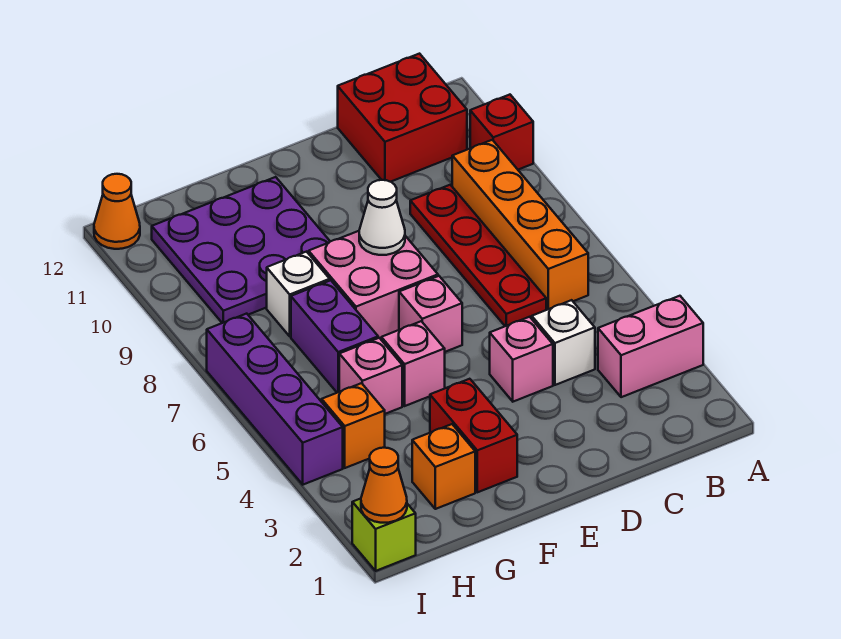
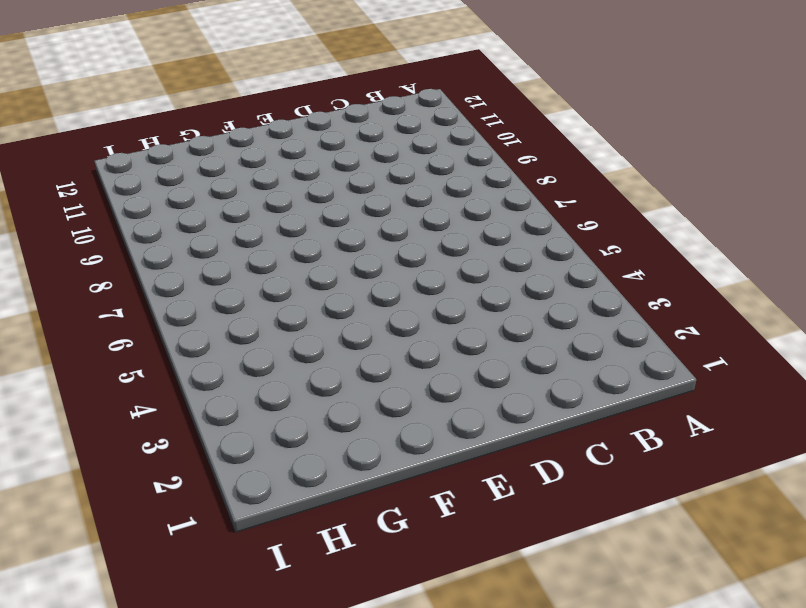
none -> pink brick A3:B3 level 1
none -> red brick A10 level 1
none -> orange brick B6:B9 level 1

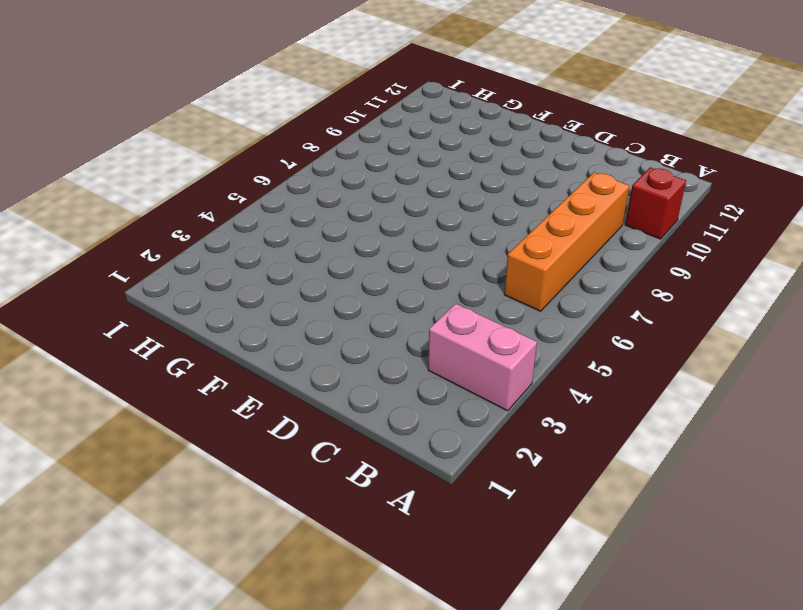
none -> red brick B11:C12 level 1
none -> white brick C4 level 1
none -> red plate C6:C9 level 1

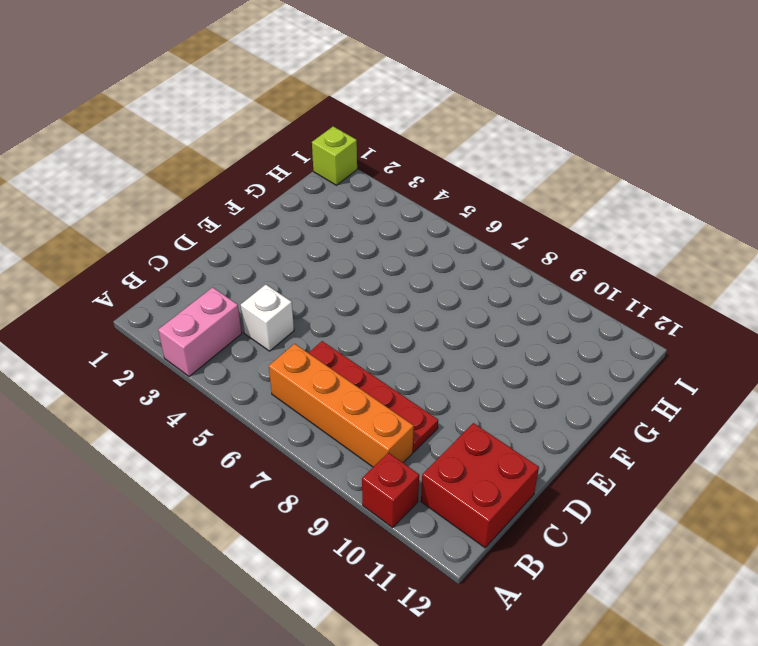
none -> pink brick D4 level 1
none -> pink brick E6 level 1
none -> pink brick E7:F8 level 1

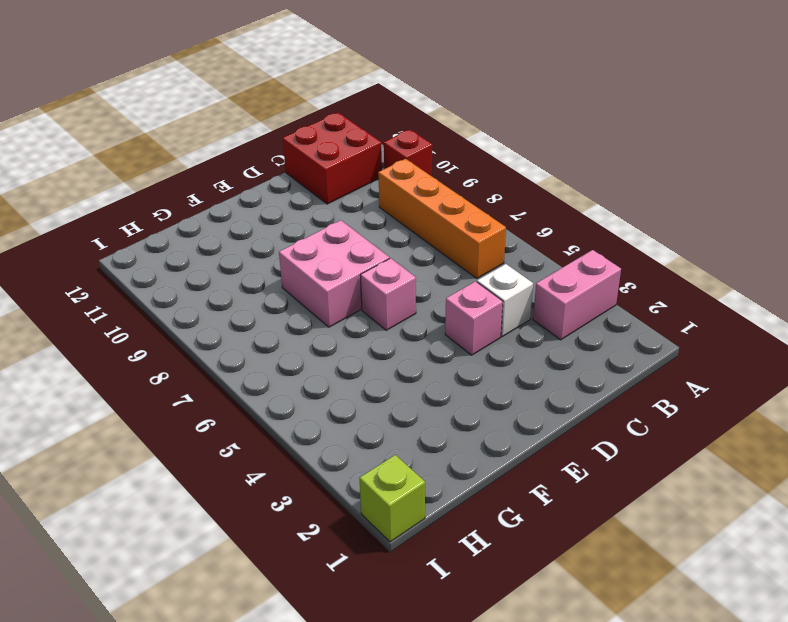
none -> red plate C6:C9 level 1
none -> red brick F2:F3 level 1
none -> pink brick F5 level 1

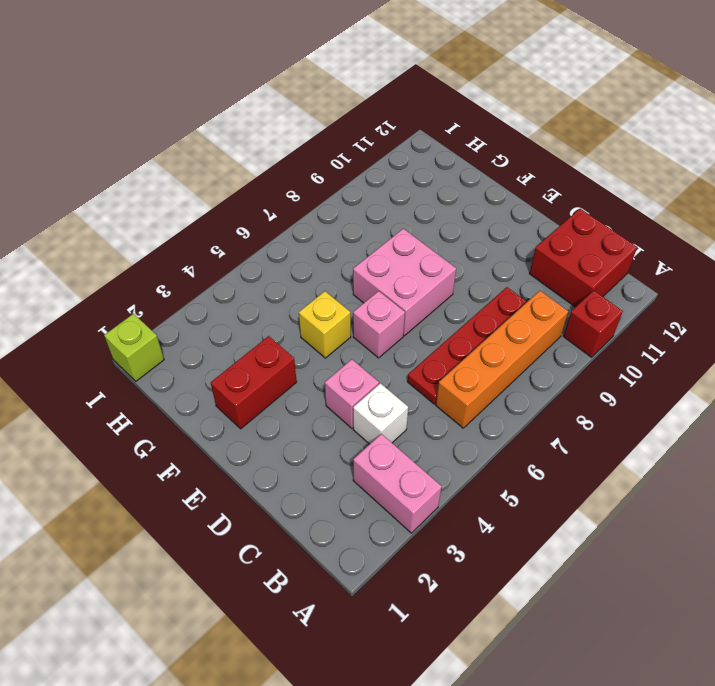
yellow brick F5 level 1 -> pink brick F5 level 1
none -> purple plate F9:H11 level 1
none -> orange brick G2 level 1
none -> pink brick G5 level 1

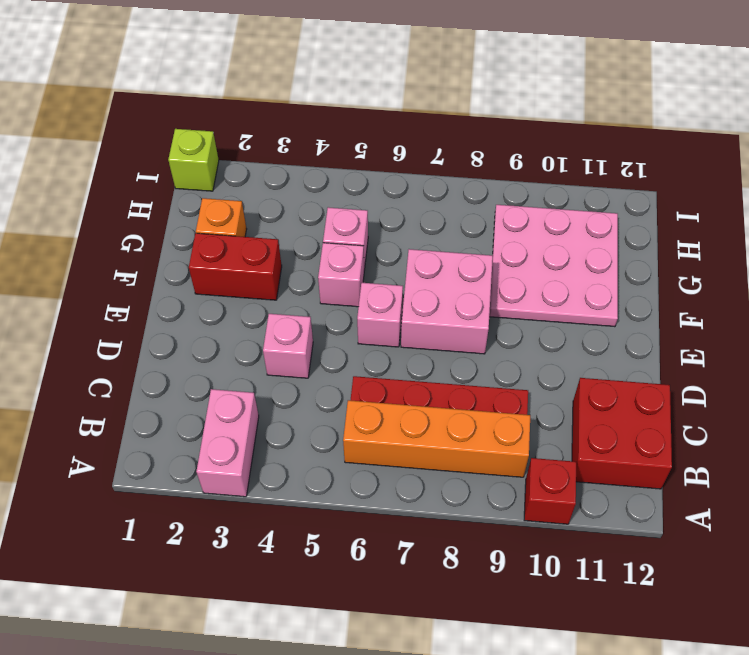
pink plate F9:H11 level 1 -> purple plate F9:H11 level 1
none -> white brick C4 level 1
none -> purple brick G6:G7 level 1
none -> white brick G8 level 1

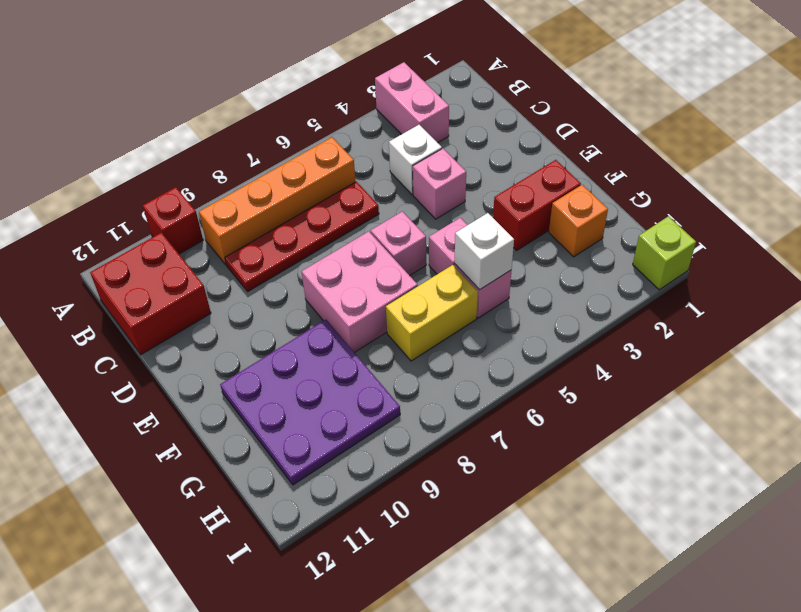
white brick G5 level 2 -> white brick G8 level 1
yellow brick G6:G7 level 1 -> purple brick G6:G7 level 1
none -> orange brick H4 level 1
none -> purple brick I4:I7 level 1
none -> orange cone I12 level 1

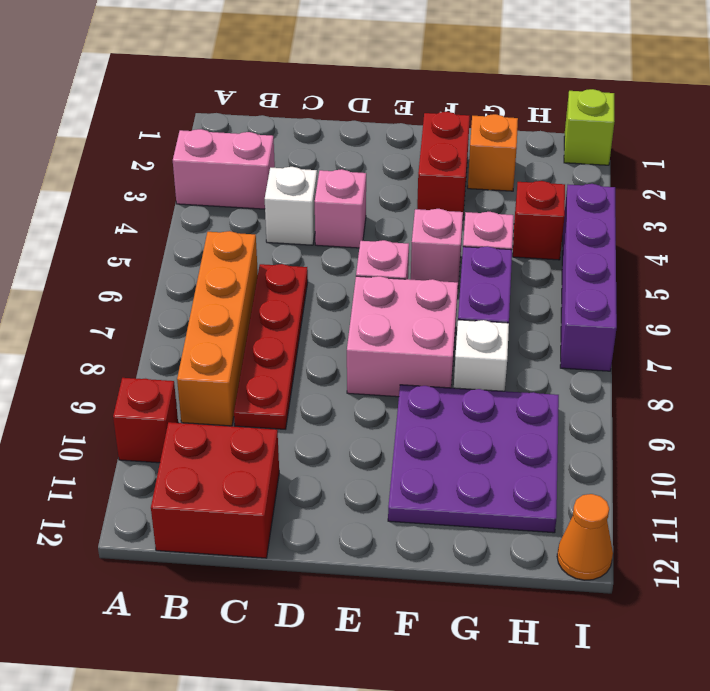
red brick H4 level 1 -> orange brick H4 level 1
none -> white cone E8 level 2
none -> orange cone I1 level 2

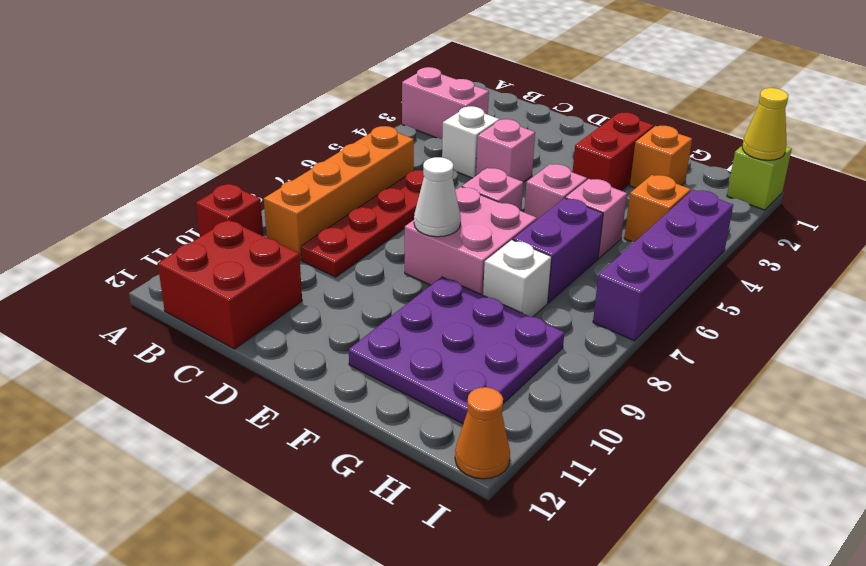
yellow cone I1 level 2 -> orange cone I1 level 2

